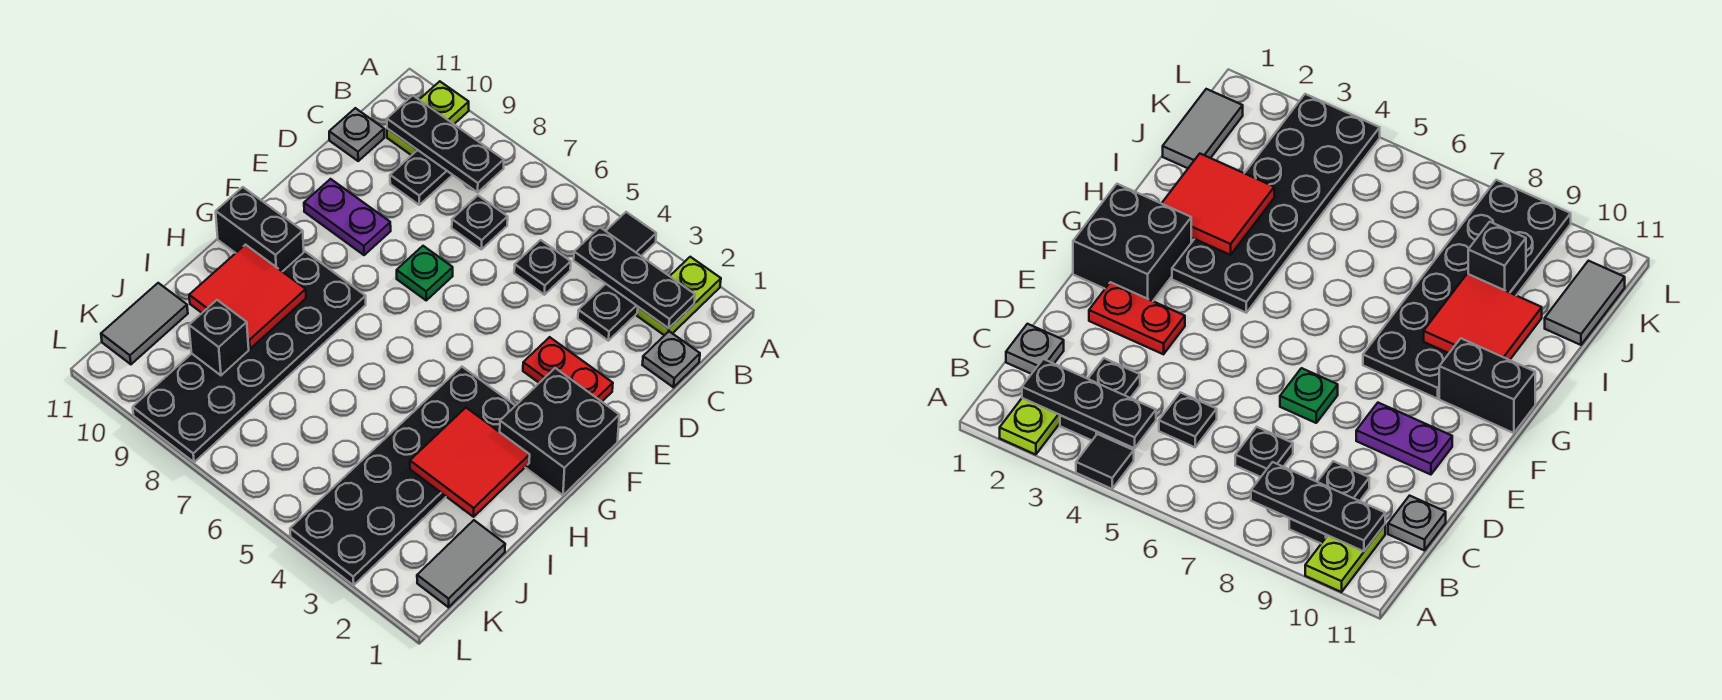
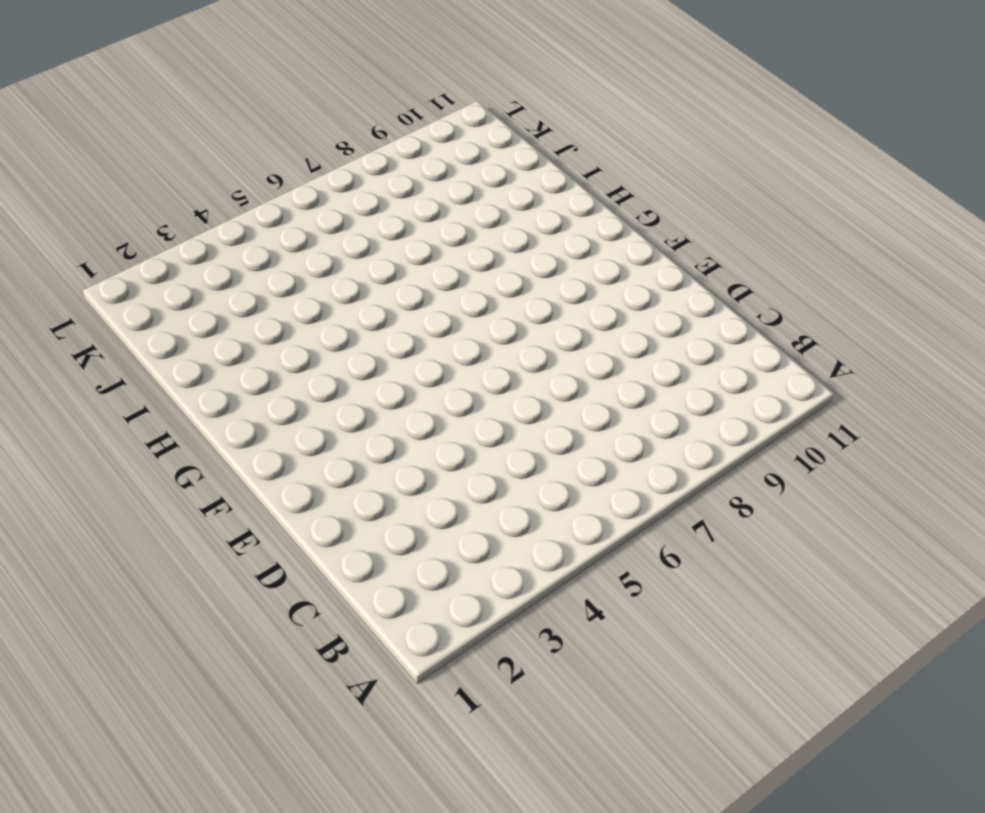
none -> lime plate A2:B2 level 1
none -> black tile A4 level 1
none -> lime plate A10:B10 level 1

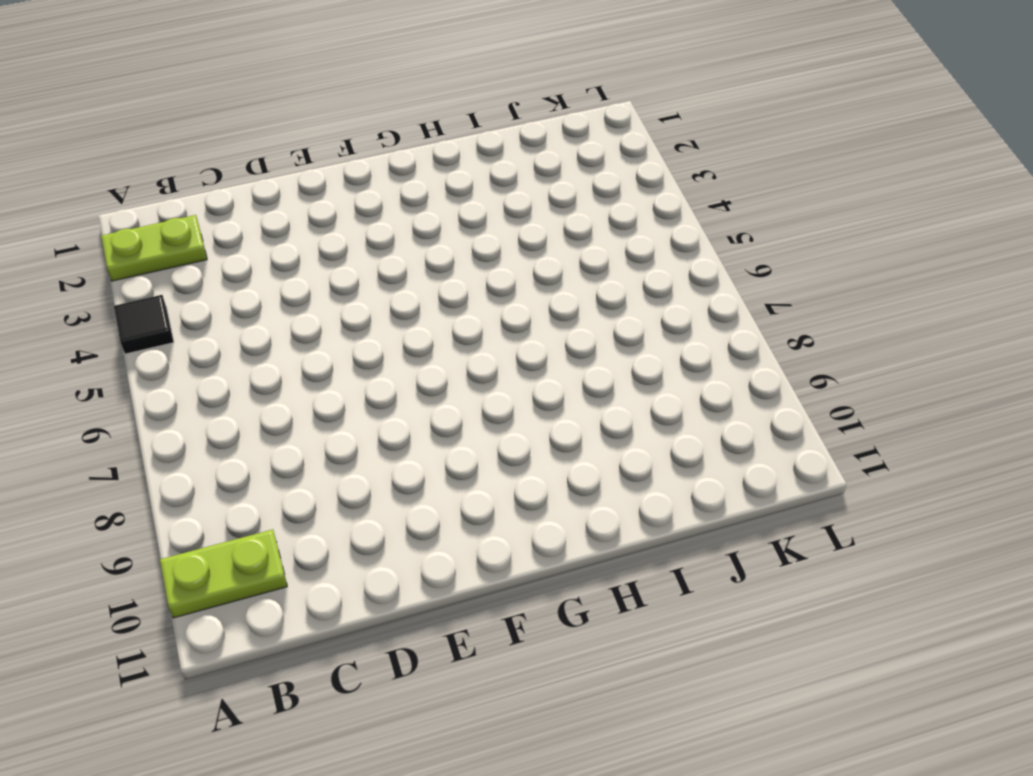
none -> black plate B3:C3 level 1
none -> black plate B9:C9 level 1
none -> grey plate C1 level 1

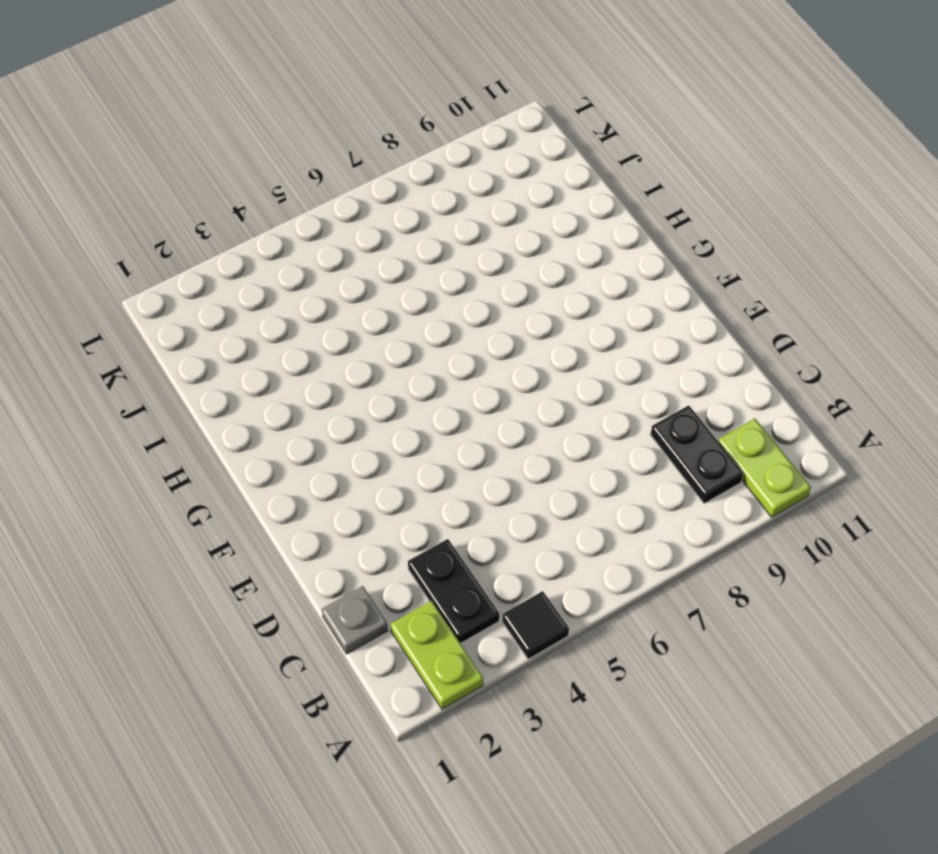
none -> black plate C5 level 1
none -> black plate C7 level 1
none -> grey plate C11 level 1

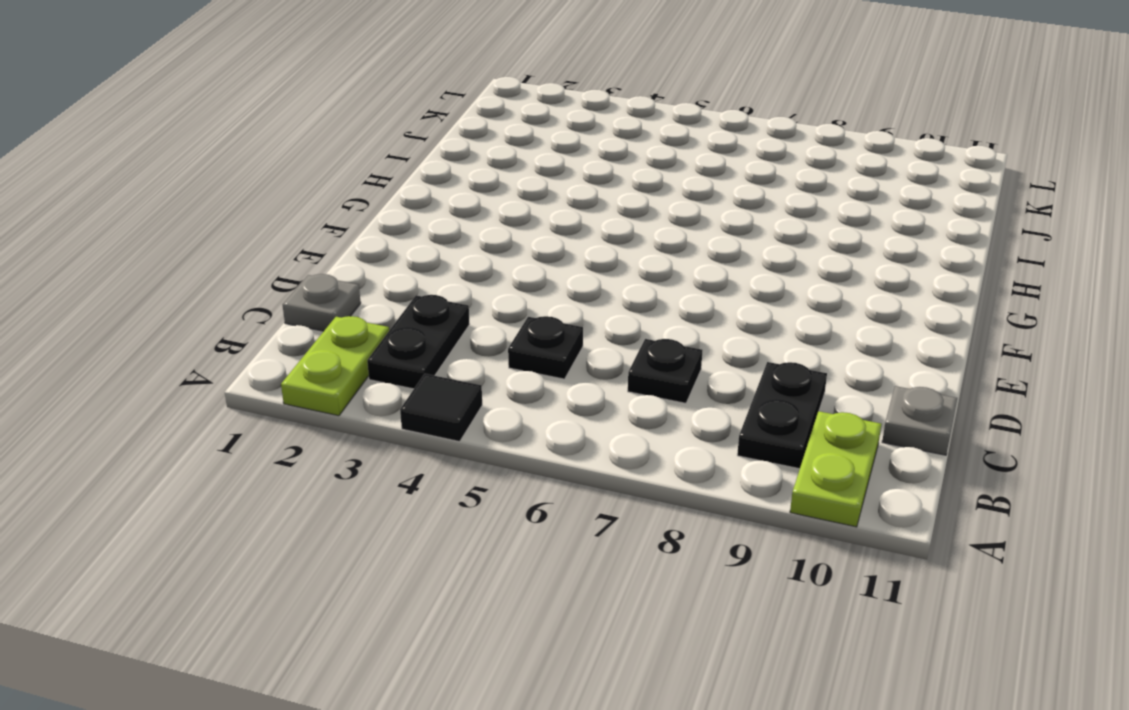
none -> red plate E2:E3 level 1
none -> green plate E7 level 1
none -> purple plate E9:E10 level 1

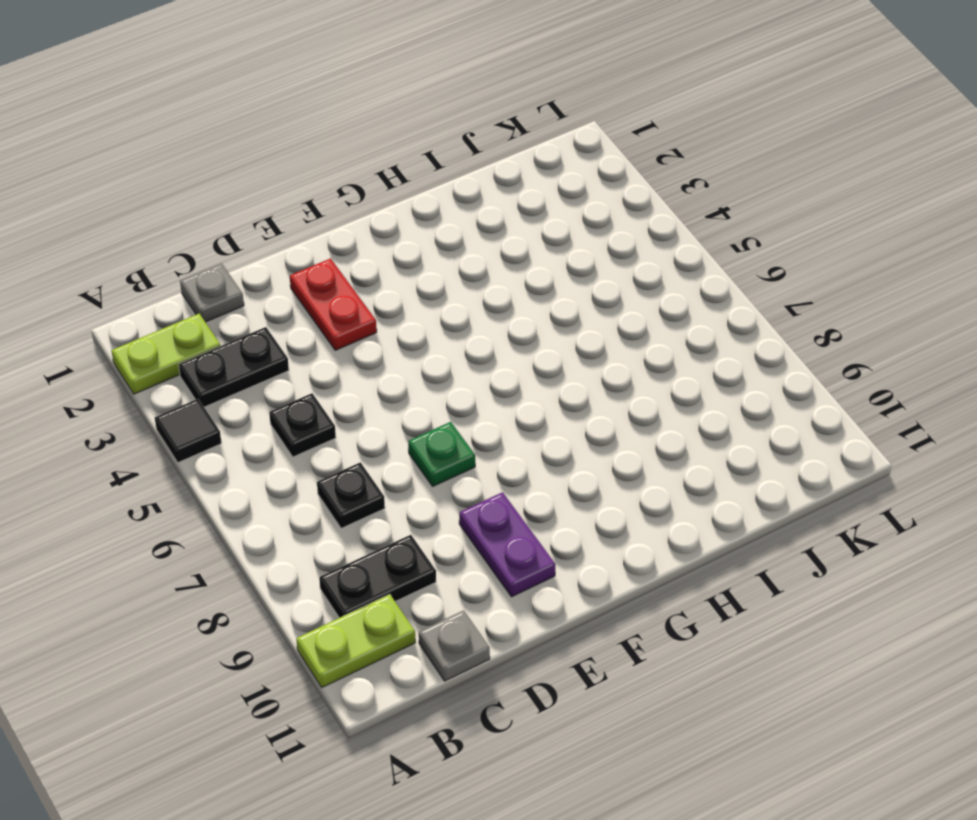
none -> black brick F1:G2 level 1
none -> black plate G3:L4 level 1
none -> black plate G8:L9 level 1

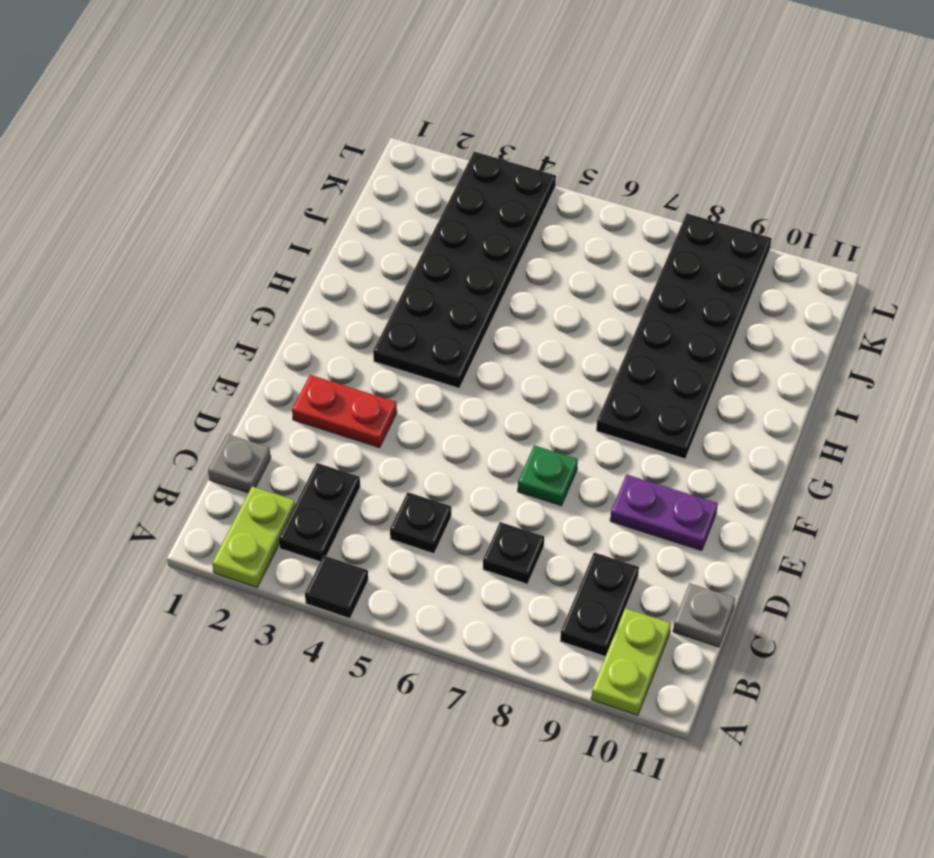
none -> black brick F1:G2 level 1
none -> black brick G10:G11 level 1
none -> grey tile J1:K1 level 1

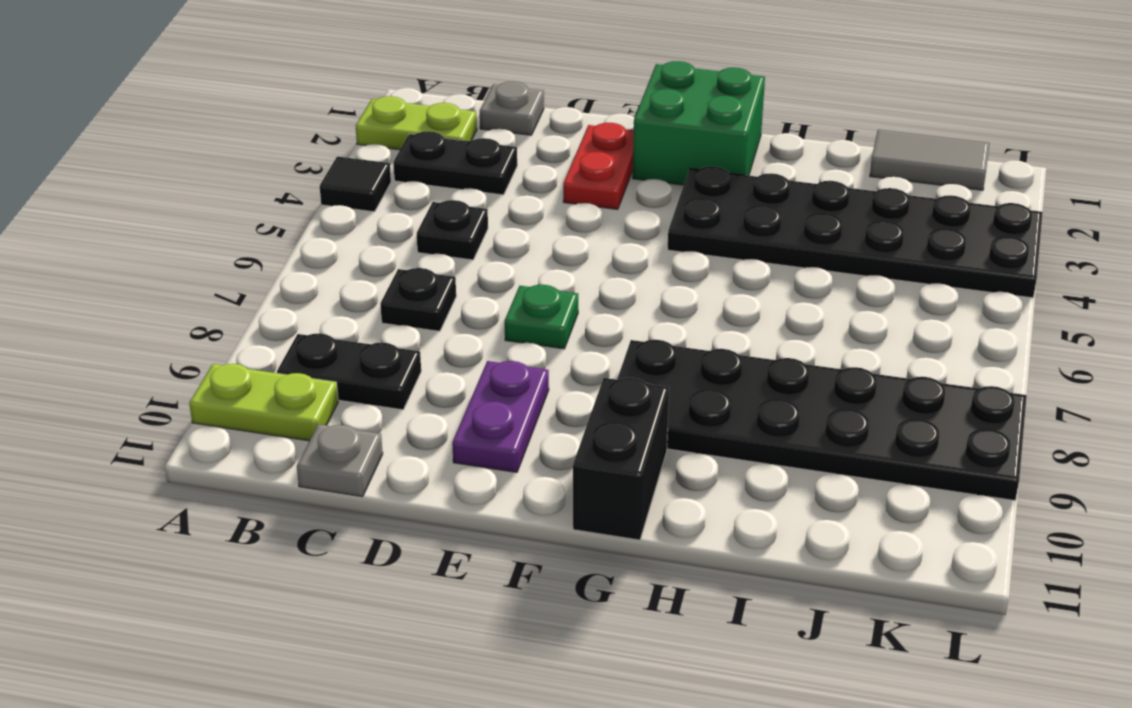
green brick F1:G2 level 1 -> black brick F1:G2 level 1
none -> grey tile J11:K11 level 1
none -> black plate B2:B4 level 2
none -> black plate B8:B10 level 2

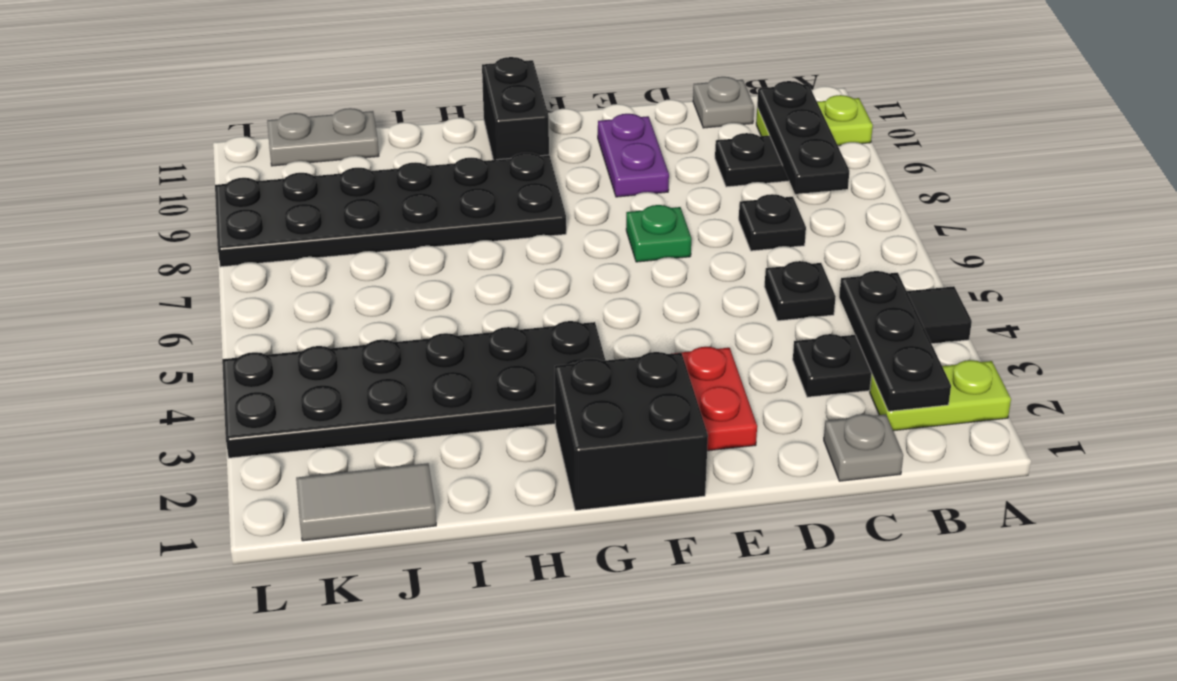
grey plate J11:K11 level 1 -> grey tile J11:K11 level 1
none -> red tile H2:I3 level 2
none -> red tile H9:I10 level 2
none -> black brick J9 level 2

